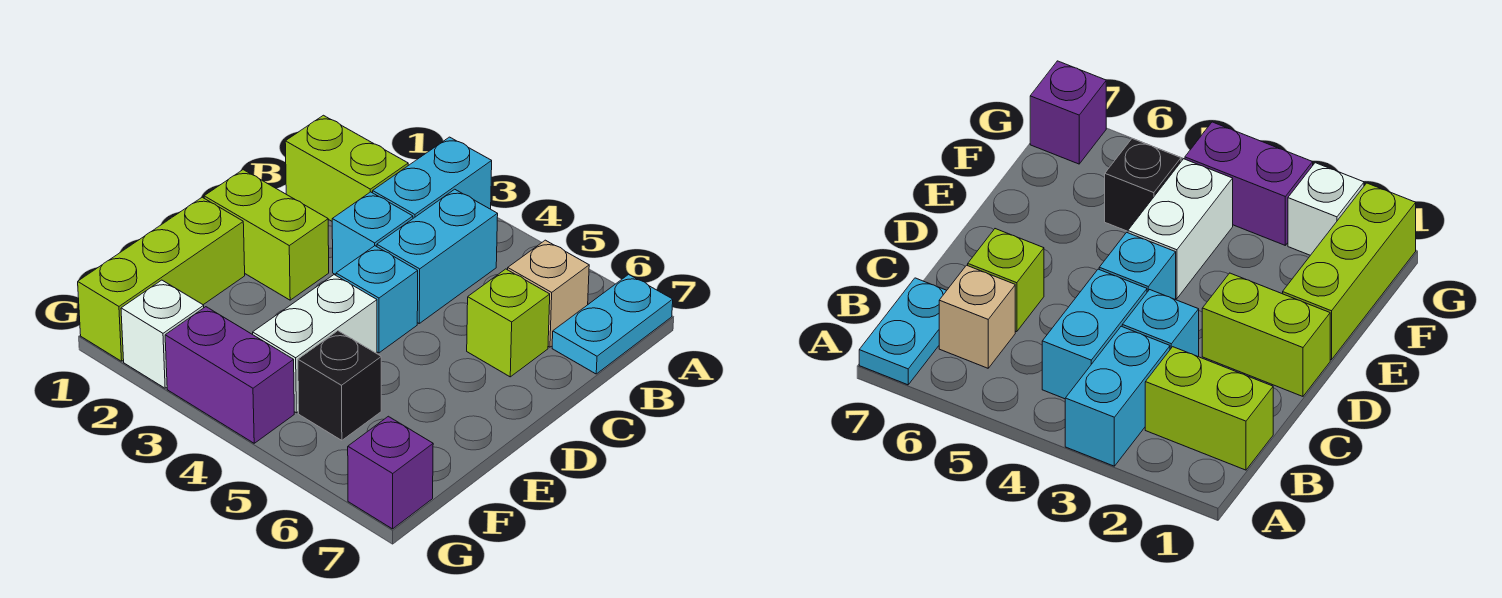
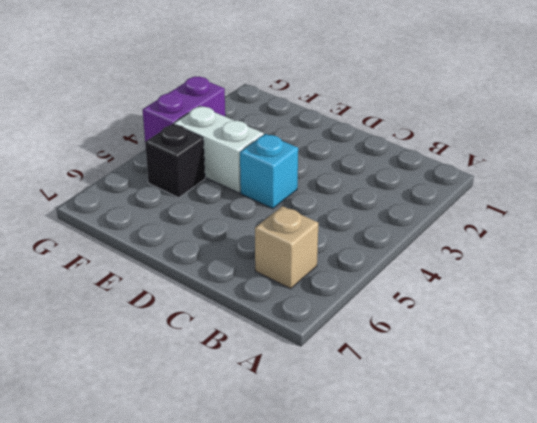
none -> cyan brick A3:B3 level 1
none -> cyan plate A7:B7 level 1
none -> lime brick B1:B2 level 1

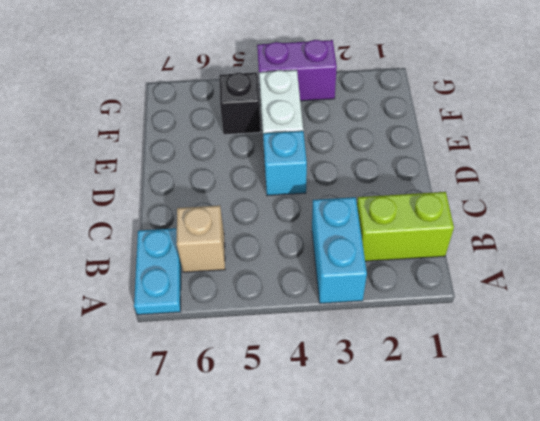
none -> cyan brick B4:C4 level 1
none -> cyan brick C3 level 1
none -> lime brick C6 level 1

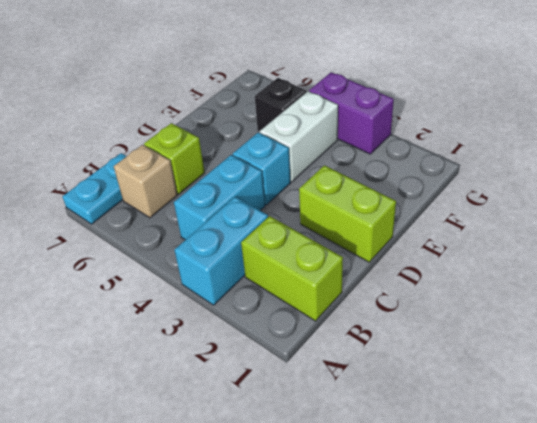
none -> cyan brick C3 level 1
none -> lime brick E1:G1 level 1
none -> white brick G2 level 1

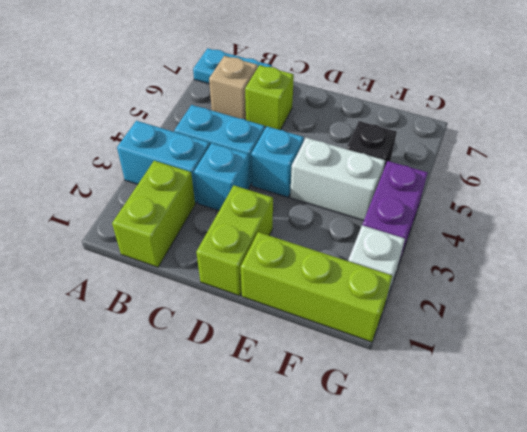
none -> purple brick G7 level 1

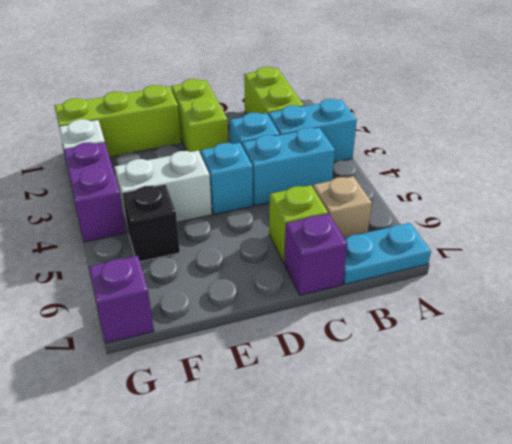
purple brick C7 level 1 -> none

